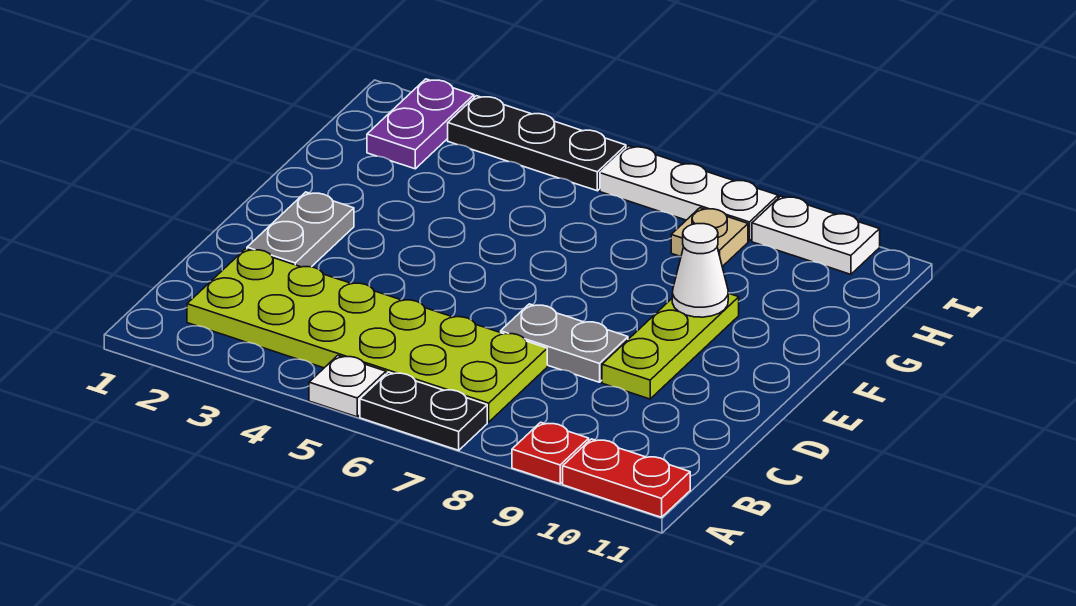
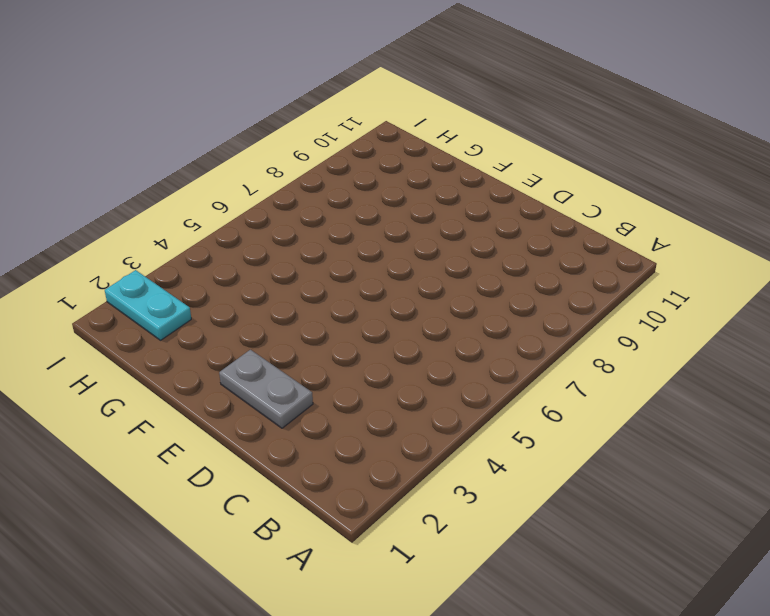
cyan plate H2:I2 level 1 -> purple plate H2:I2 level 1
none -> white plate A5 level 1
none -> black plate A6:A7 level 1
none -> red plate A9 level 1

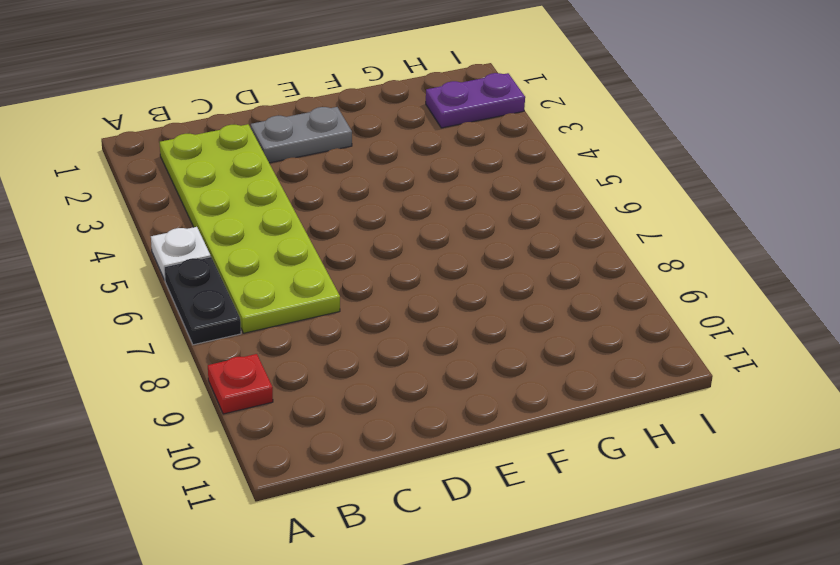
none -> red plate A10:A11 level 1
none -> grey plate D7:D8 level 1
none -> lime plate D9:F9 level 1

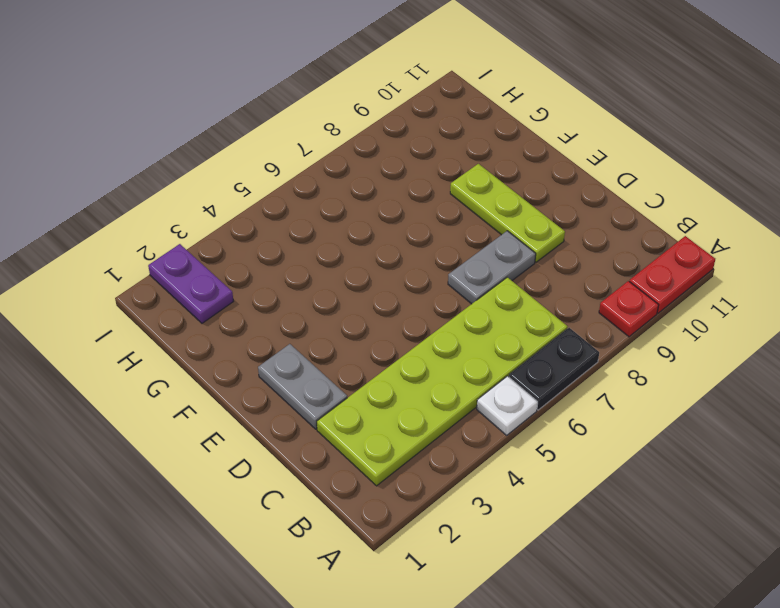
none -> tan plate H8 level 1
none -> black plate I3:I5 level 1
none -> white plate I6:I8 level 1

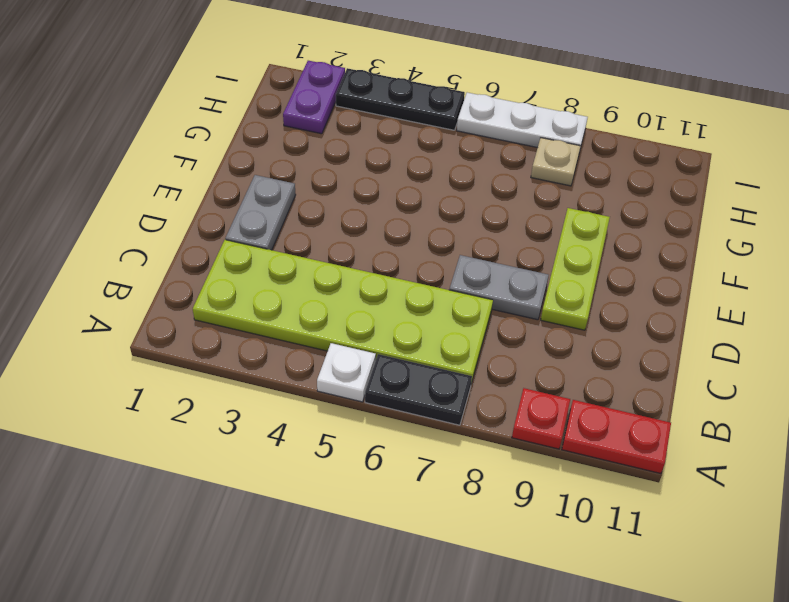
none -> white plate I9:I10 level 1
none -> white cone F9 level 2

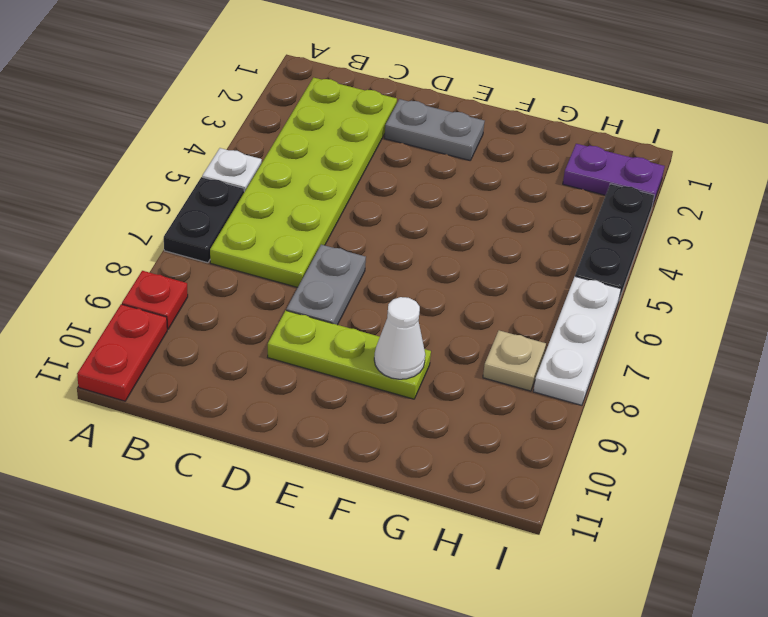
none -> white plate I9:I10 level 1

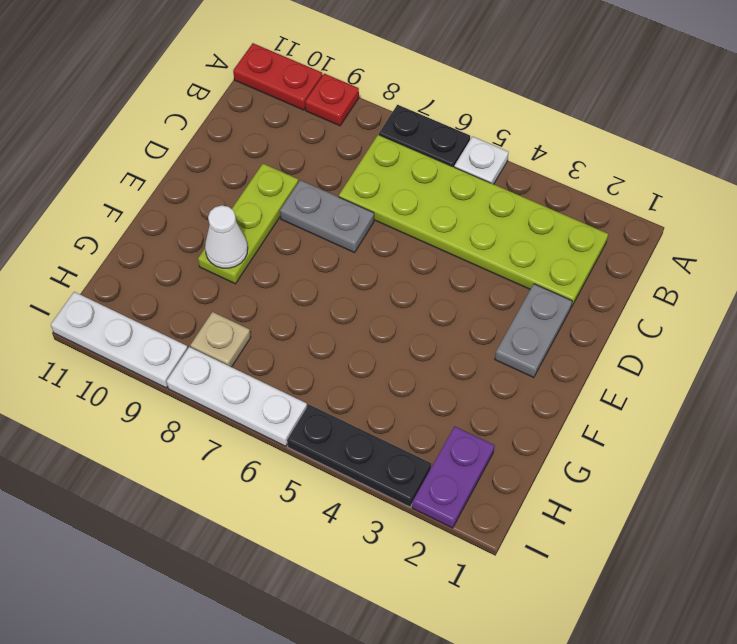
white plate I9:I11 level 1 -> white plate I9:I10 level 1

